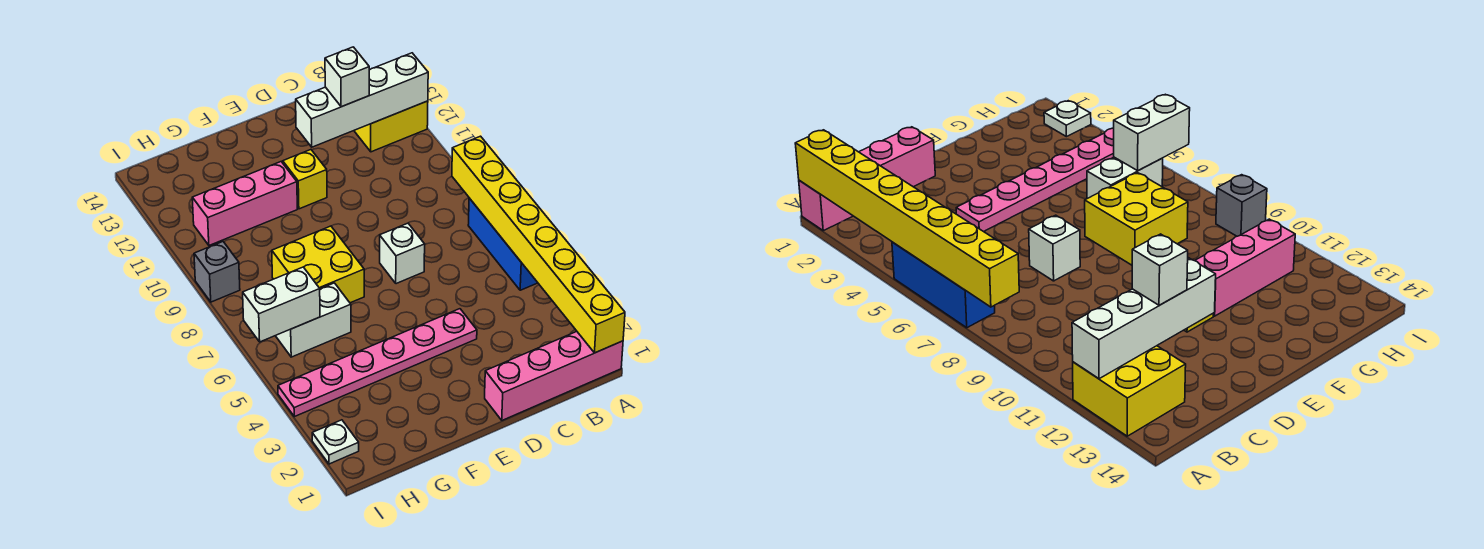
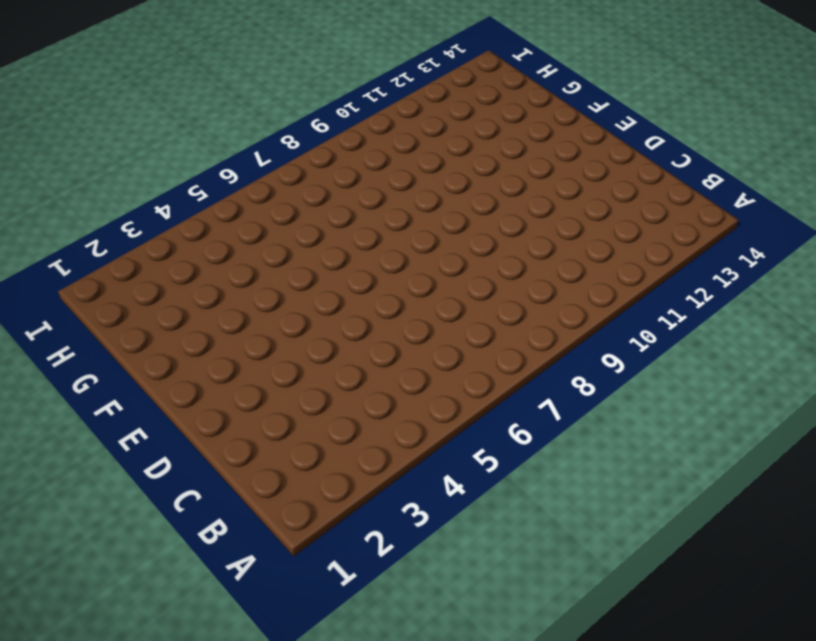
none -> pink brick A1:D1 level 1
none -> blue brick A5:A7 level 1
none -> yellow brick A12:B13 level 1

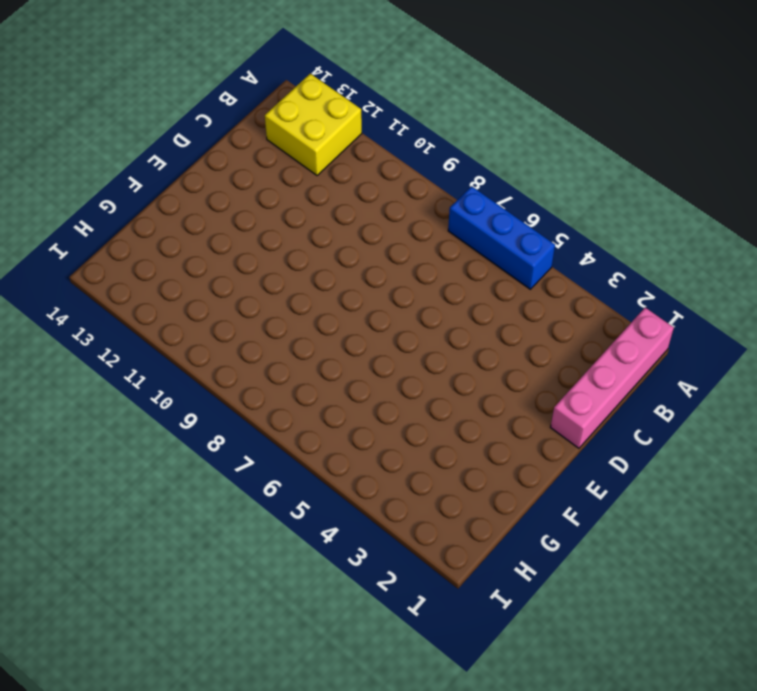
none -> pink plate D4:I4 level 1
none -> white brick D7 level 1
none -> yellow brick E11 level 1

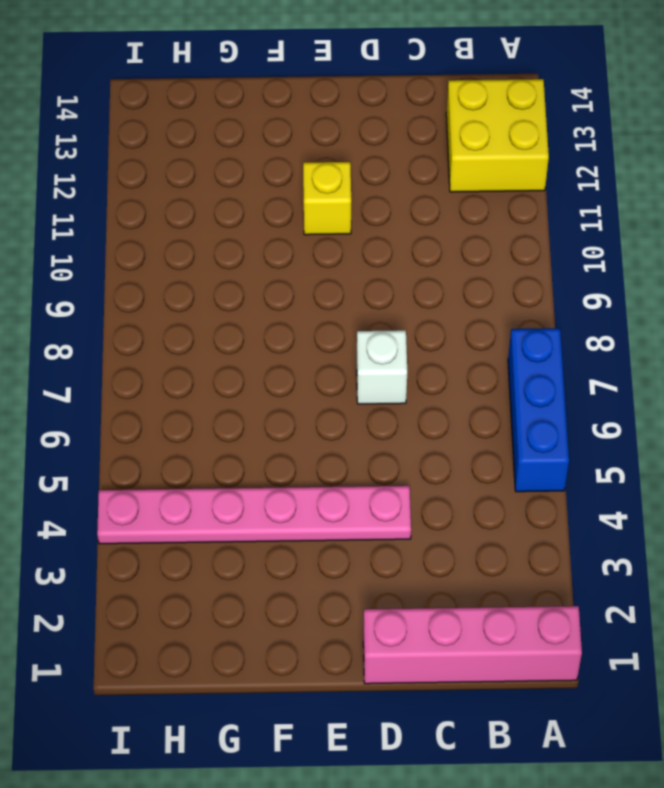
none -> yellow brick F7:G8 level 1
none -> pink brick F11:H11 level 1
none -> white brick G6:H6 level 1

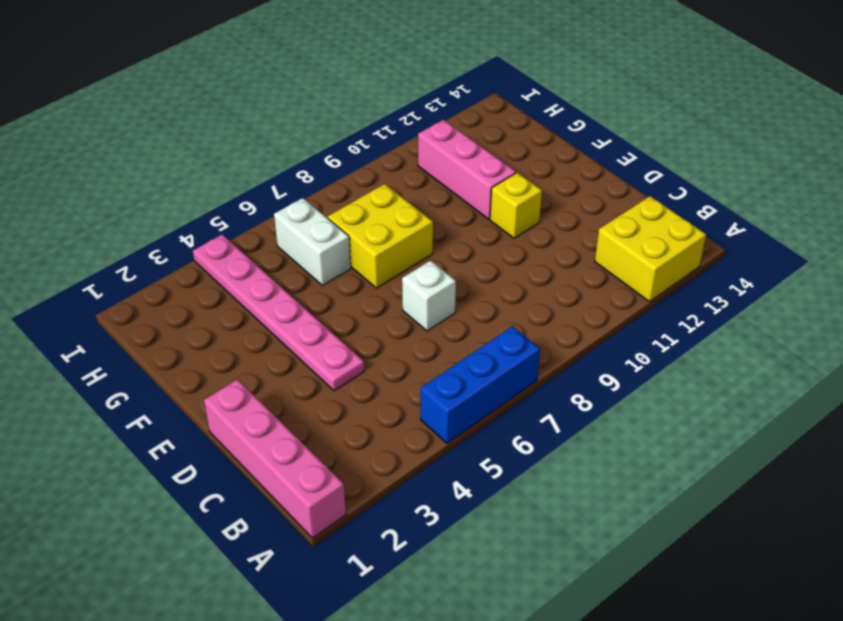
none -> white plate I2 level 1
none -> grey brick I9 level 1
none -> yellow brick A1:A8 level 2

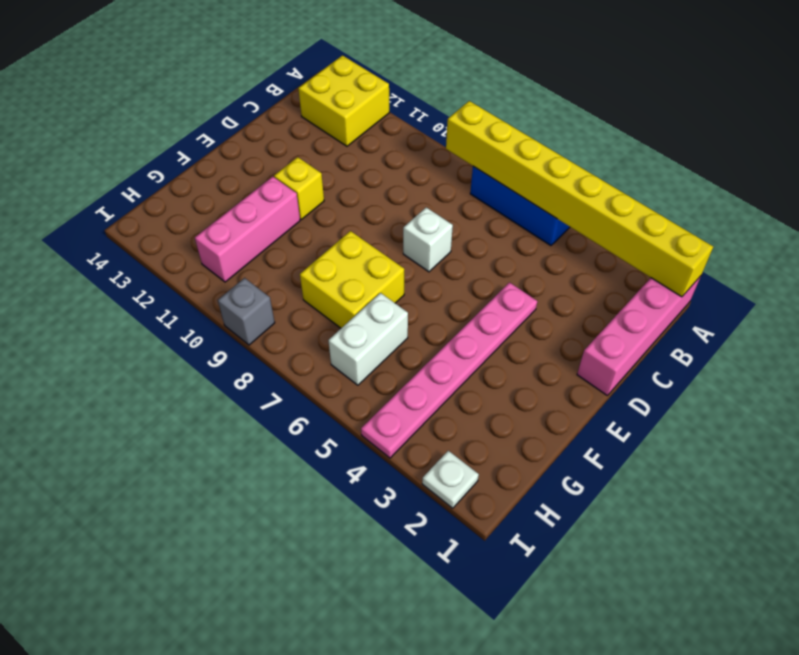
none -> white brick A12:D12 level 2
none -> white brick H6:I6 level 2
none -> white brick C12 level 3

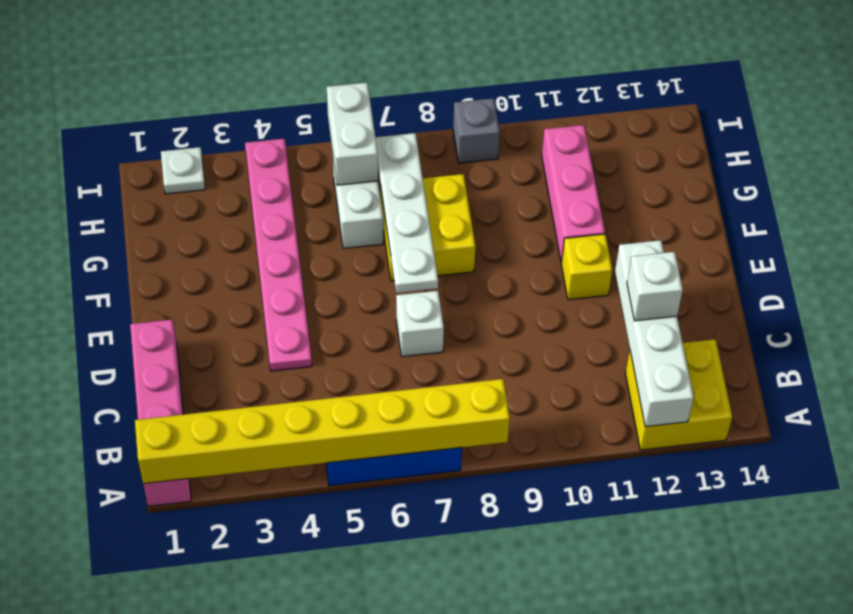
white plate E7:H7 level 2 -> none

